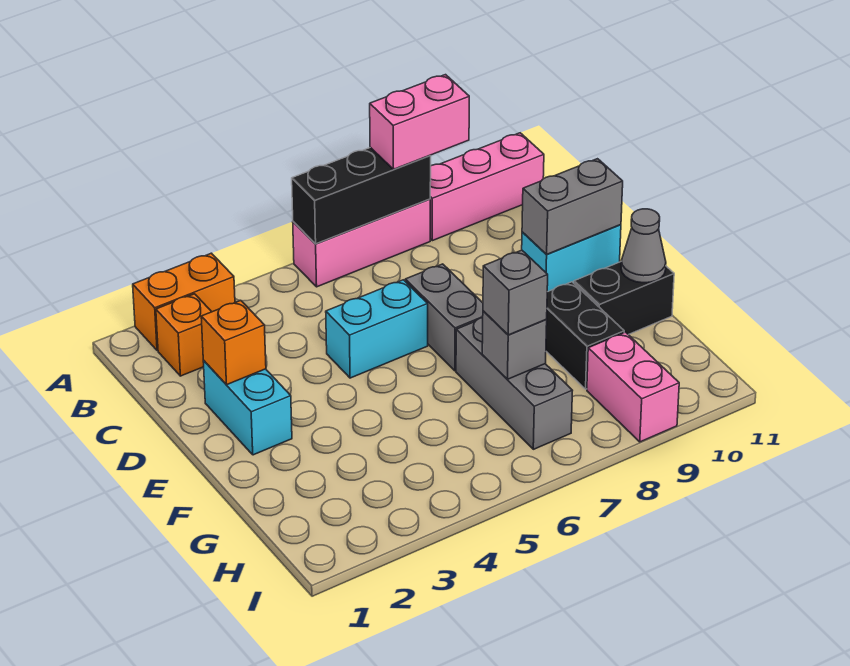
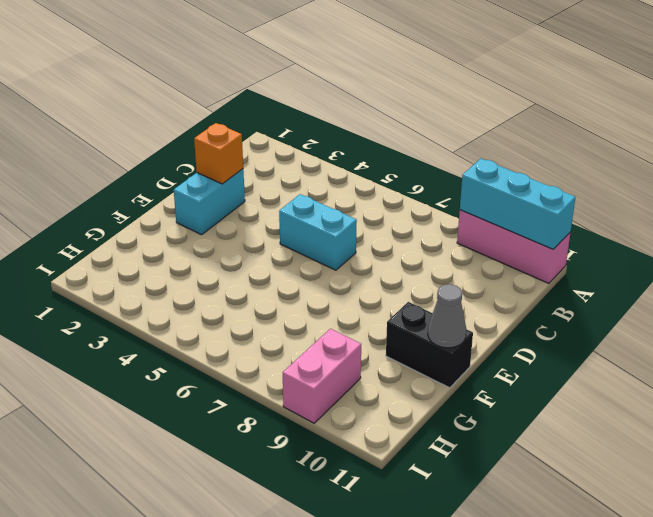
cyan brick A9:A11 level 2 -> none
none -> orange brick A2:A3 level 1
none -> pink brick A6:A8 level 1
none -> orange brick B2 level 1

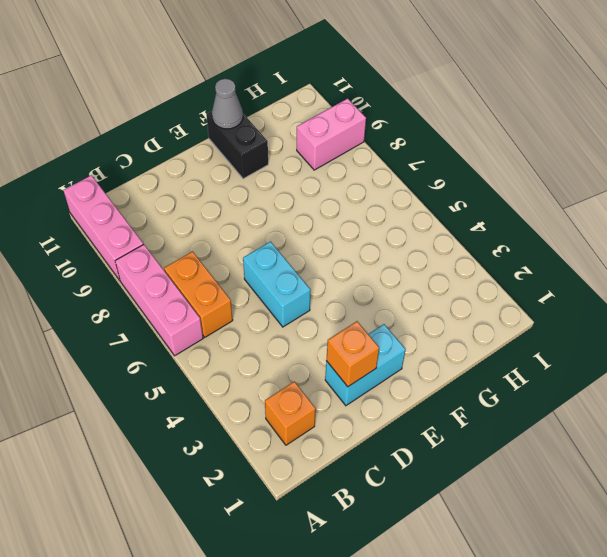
orange brick B6:B7 level 1 -> orange brick A2:A3 level 1
none -> grey brick D7:E7 level 1
none -> cyan brick D10:D11 level 1
none -> grey brick F7:H7 level 1

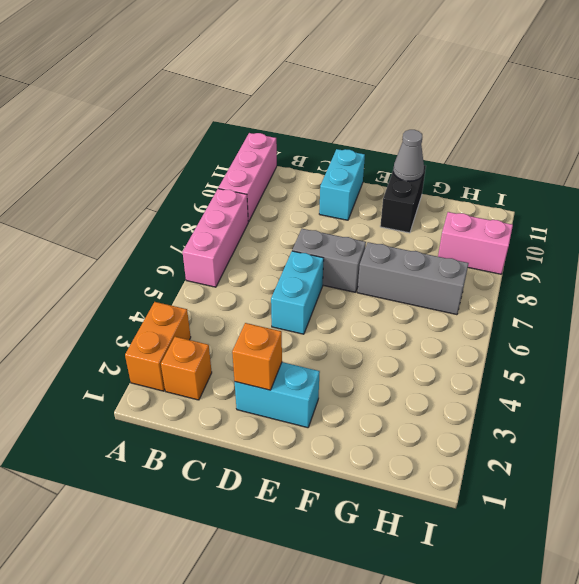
none -> black brick F9:G9 level 1
none -> black brick A6:A8 level 2
none -> grey brick D10:D11 level 2

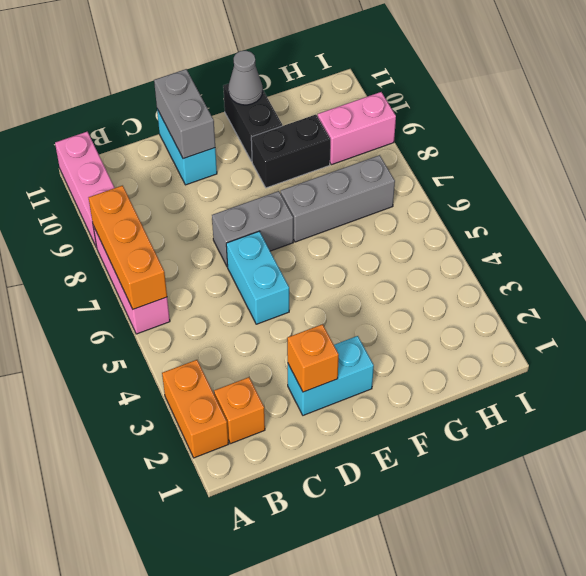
orange brick A6:A8 level 2 -> black brick A6:A8 level 2
none -> grey brick G7 level 2
none -> pink brick A8:A9 level 3
none -> grey brick G7 level 3

